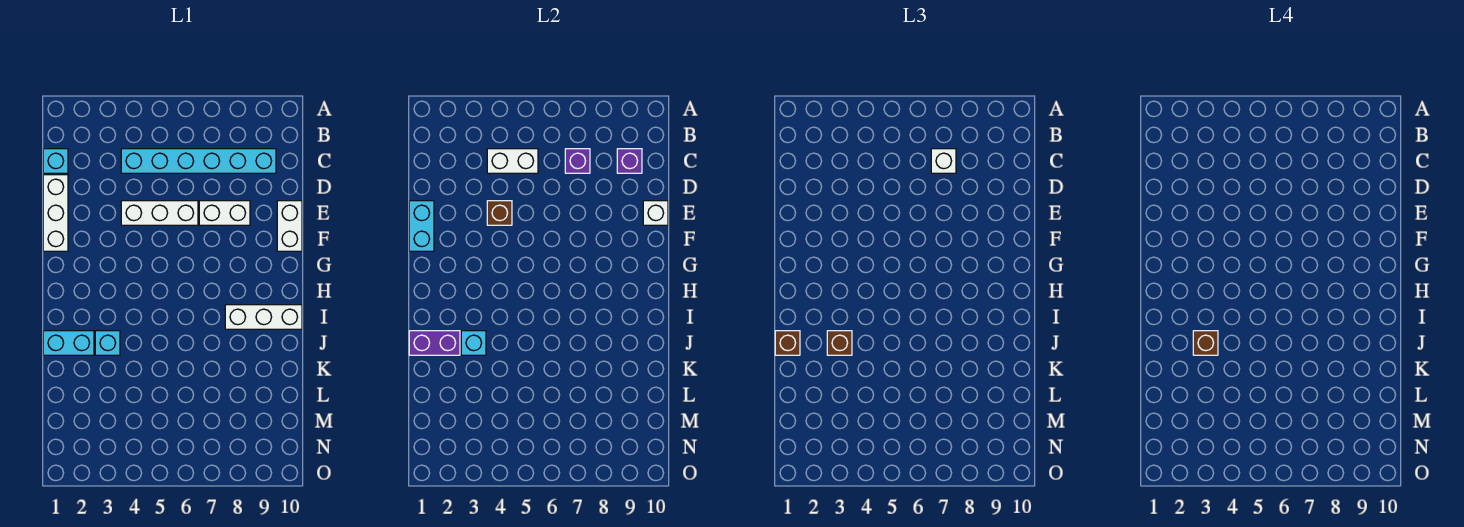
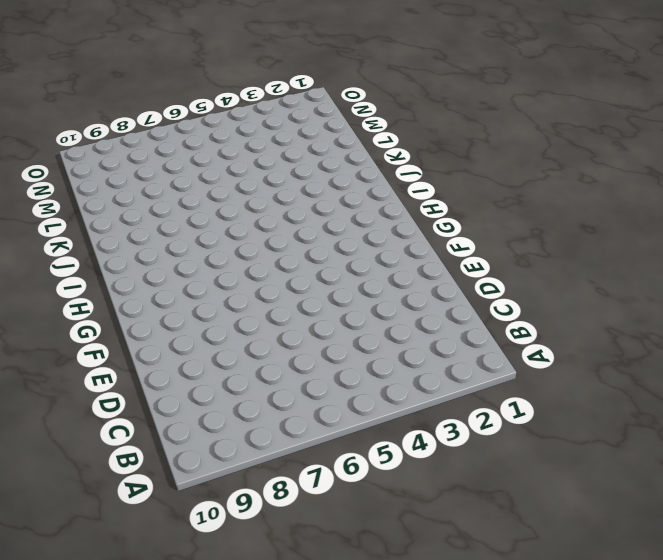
none -> cyan brick C1 level 1
none -> cyan brick C4:C9 level 1
none -> white brick D1:F1 level 1

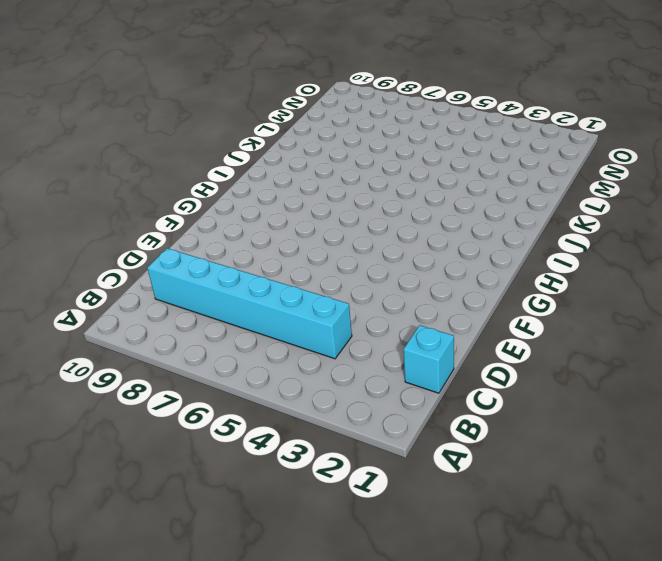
none -> white brick D1:F1 level 1
none -> white brick E4:E6 level 1
none -> white brick E7:E8 level 1

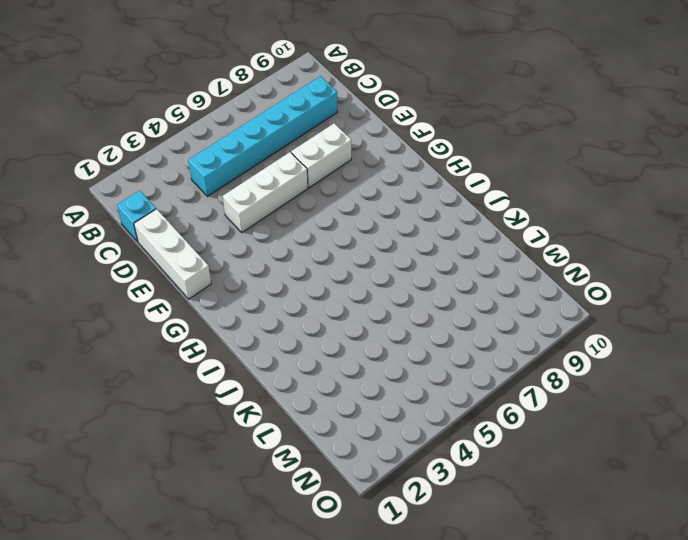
none -> white brick E10:F10 level 1
none -> white brick I8:I10 level 1
none -> cyan brick J1:J2 level 1

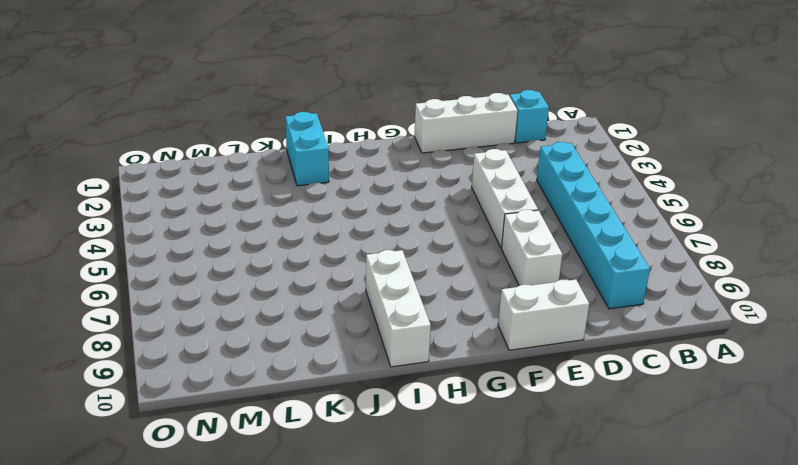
none -> cyan brick J3 level 1
none -> white brick C4:C5 level 2
none -> purple brick C7 level 2

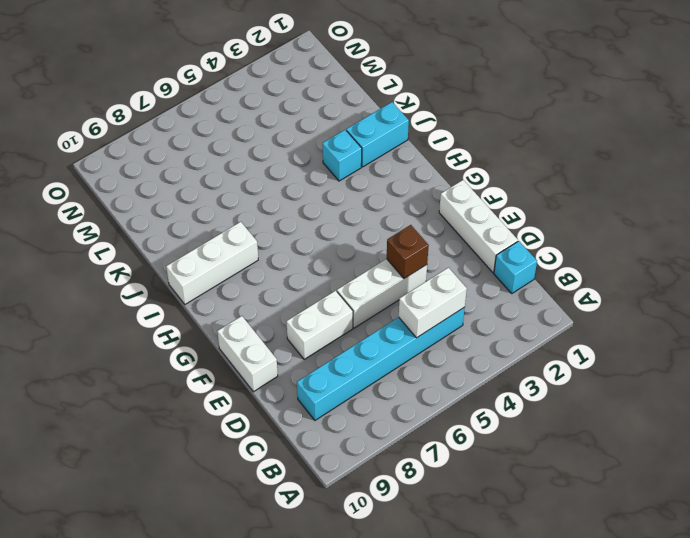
none -> purple brick C7 level 2
none -> purple brick C9 level 2
none -> cyan brick E1:F1 level 2

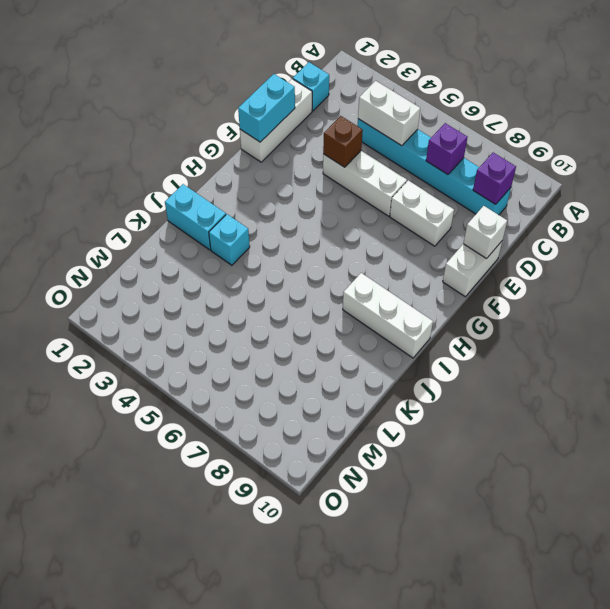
none -> purple brick J1:J2 level 2
none -> cyan brick J3 level 2
none -> white brick C7 level 3

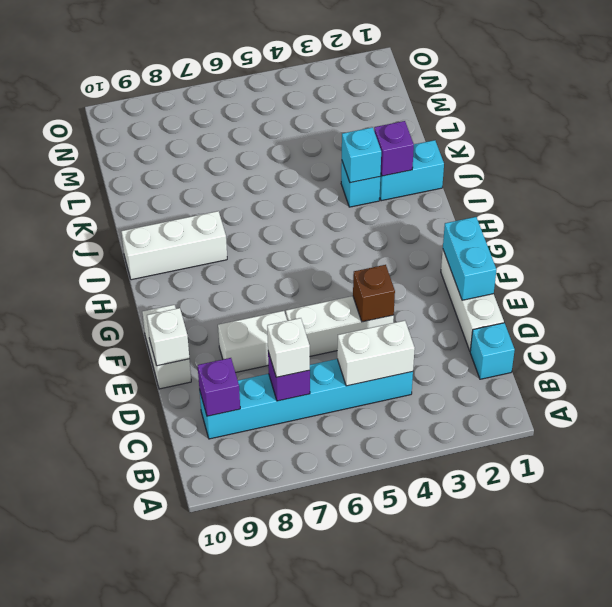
purple brick J2 level 2 -> purple brick J1:J2 level 2
none -> brown brick J1 level 3
none -> brown brick J3 level 3
none -> brown brick J3 level 4

